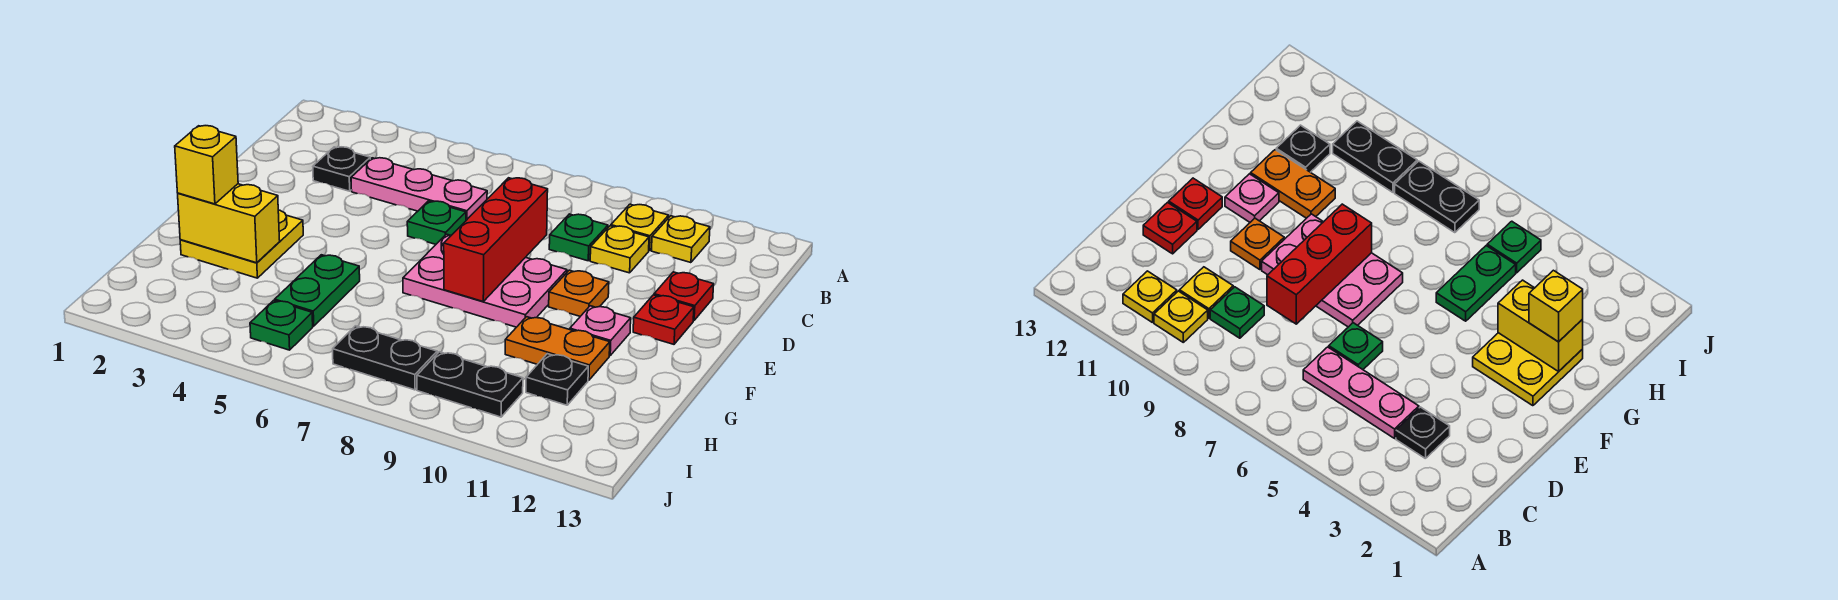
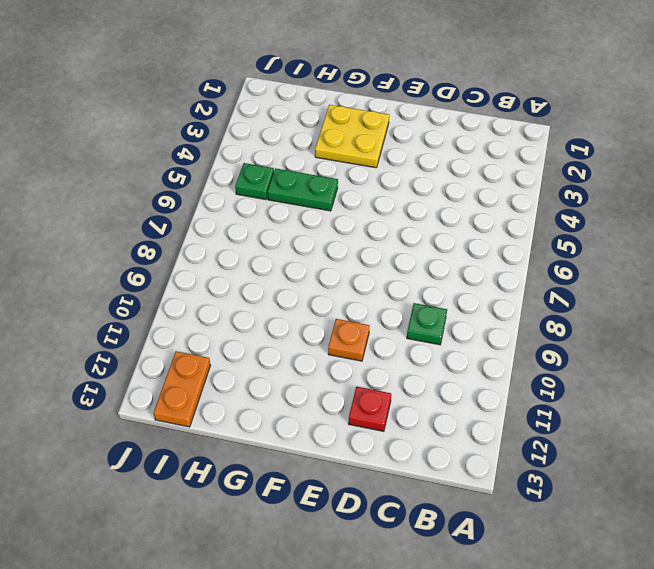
orange plate I12:I13 level 1 -> orange plate G10:G11 level 1
none -> yellow plate B10 level 1
none -> yellow plate B11 level 1
none -> black plate C3 level 1

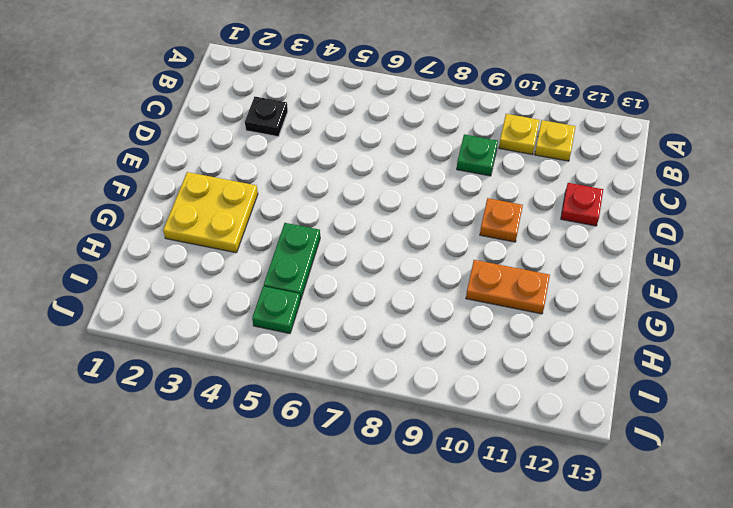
none -> pink plate C4:C6 level 1
none -> yellow plate C10 level 1
none -> green plate D6 level 1

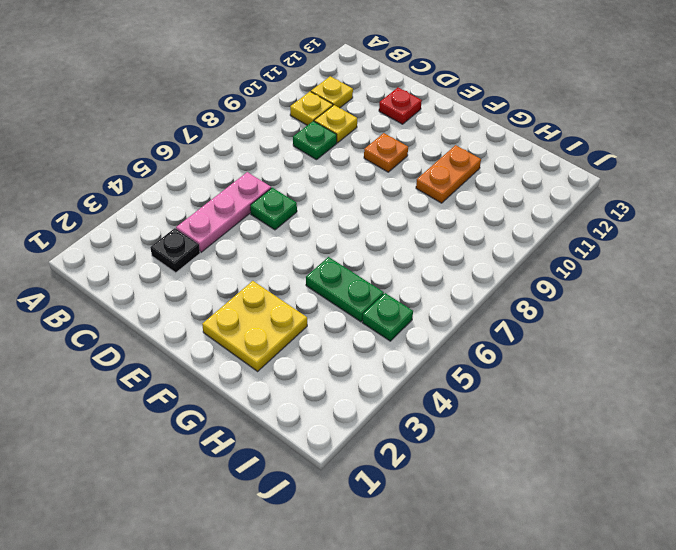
none -> pink plate E7:F9 level 1
none -> red plate E12 level 1
none -> pink plate F11 level 1

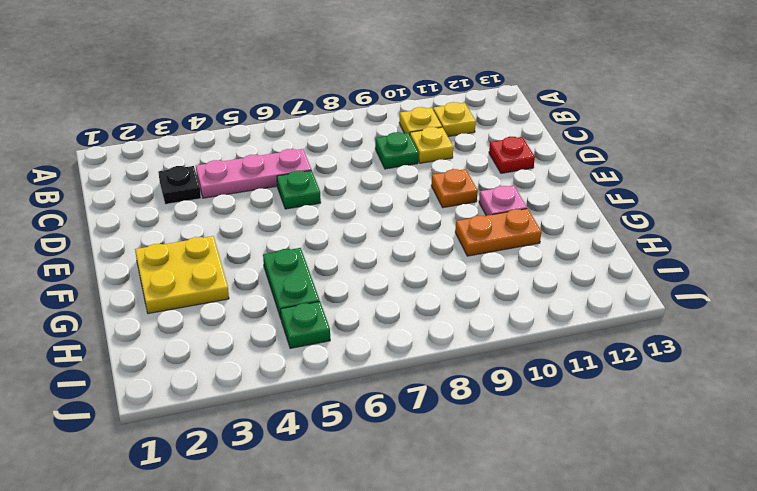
none -> pink plate E7:F9 level 1
none -> red plate E12 level 1
none -> black plate H11 level 1

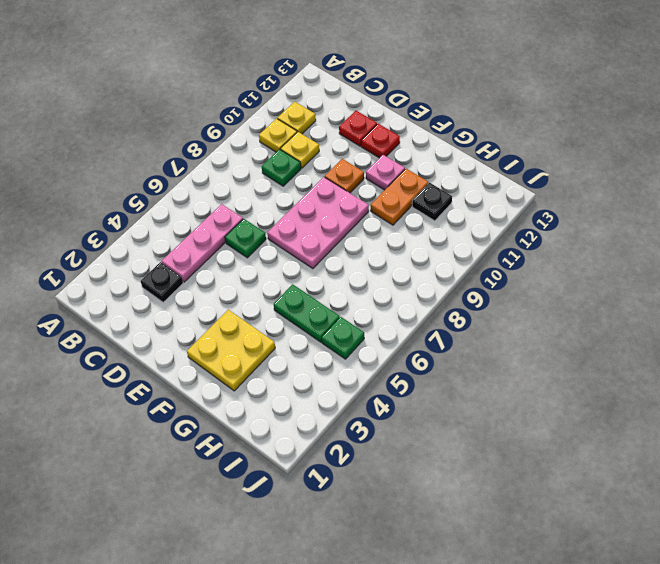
none -> black plate I7:I8 level 1
none -> black plate I9:I10 level 1
none -> red brick D8:F8 level 2

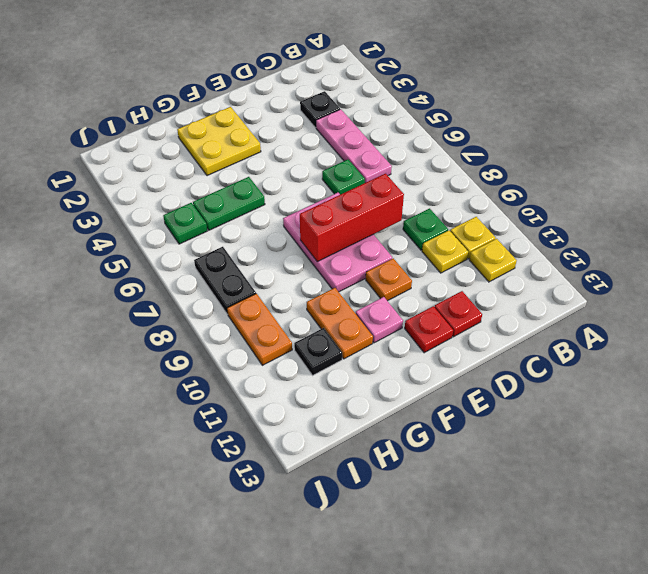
orange plate I9:I10 level 1 -> black plate I9:I10 level 1
none -> yellow brick G2:G3 level 2
none -> yellow brick G2 level 3

